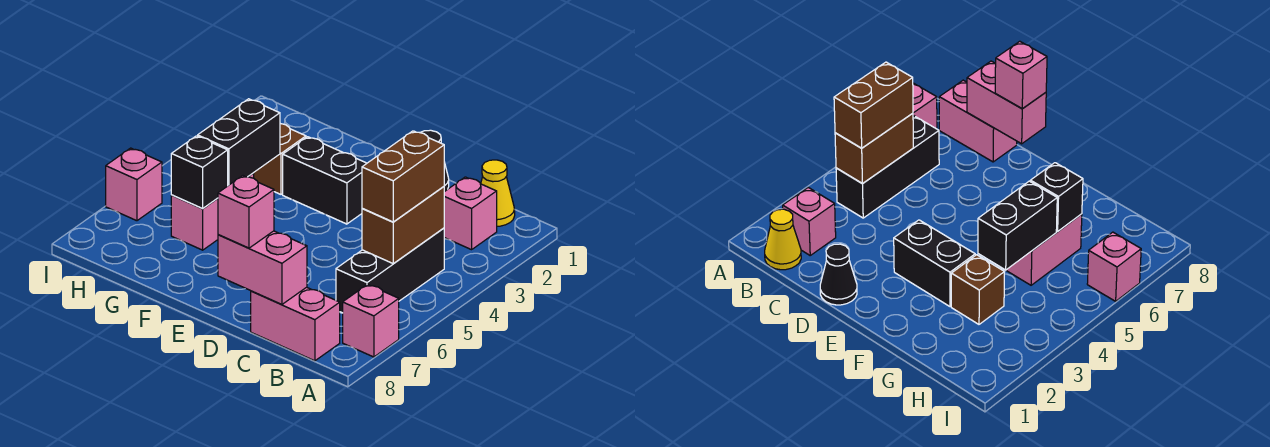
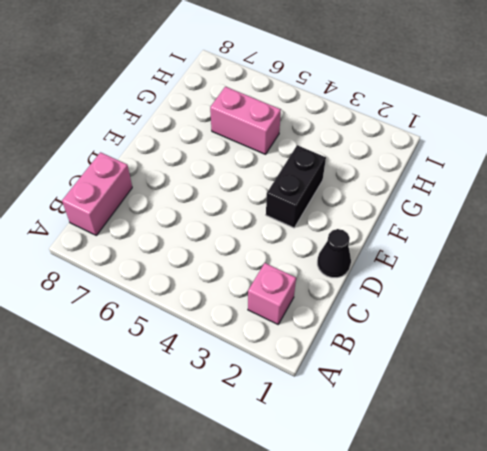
none -> pink brick A7 level 1
none -> yellow cone B1 level 1
none -> black brick B4:B6 level 1

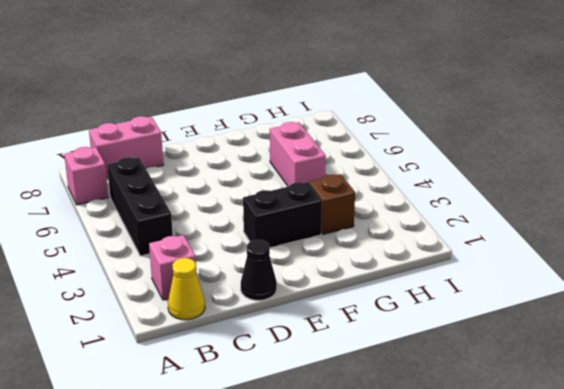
none -> pink brick I6 level 1
none -> brown brick B4:B5 level 2
none -> pink brick C8:D8 level 2

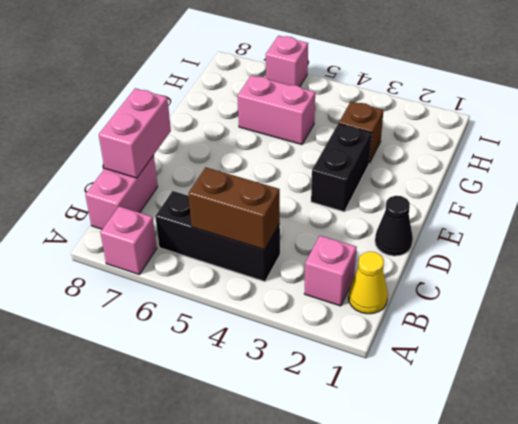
none -> black brick G4:G5 level 2
none -> black brick G6 level 2
none -> brown brick B4:B5 level 3

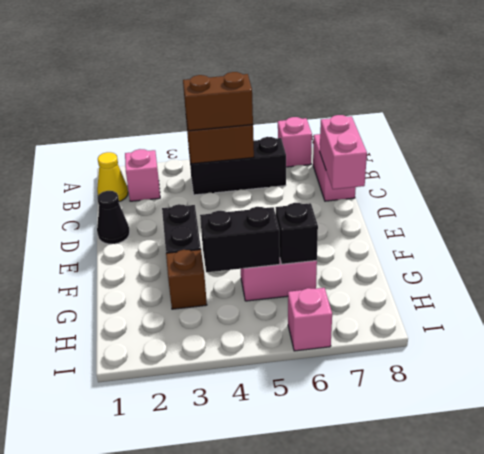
none -> pink brick D8 level 3

